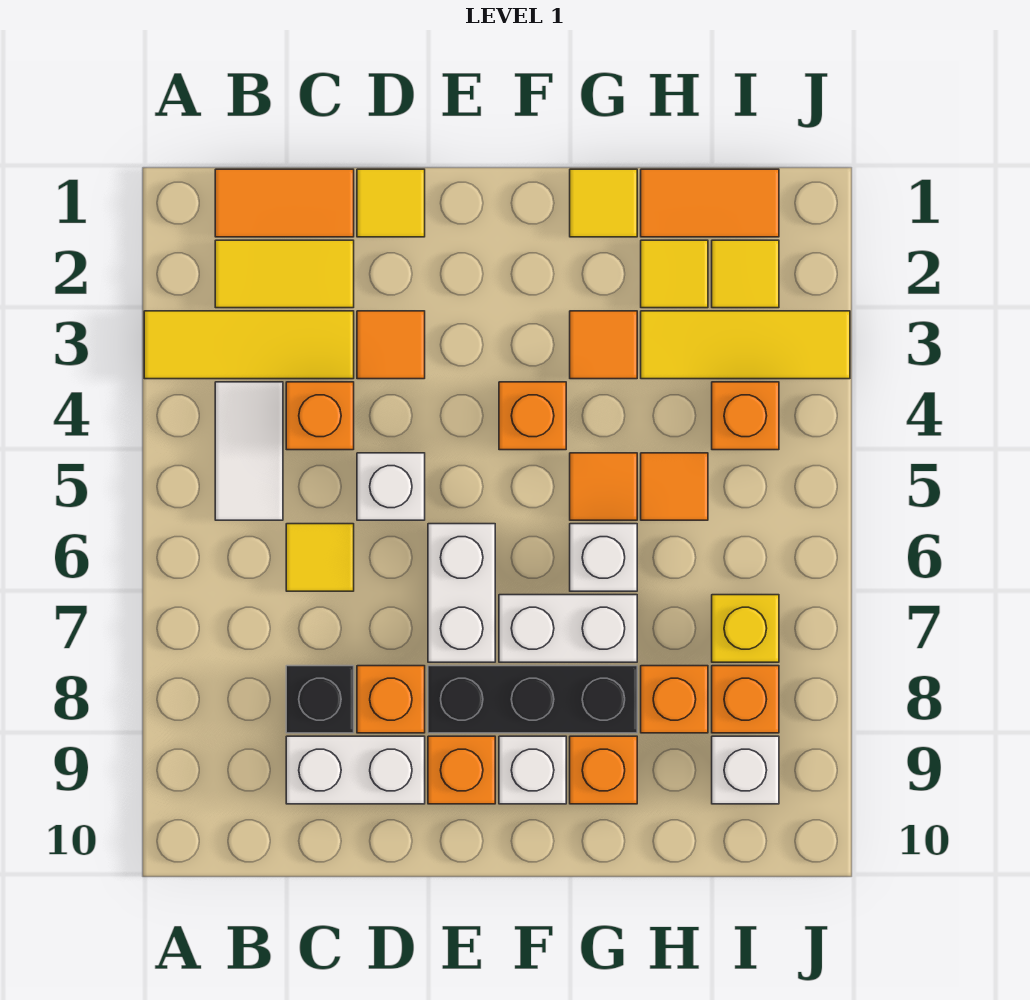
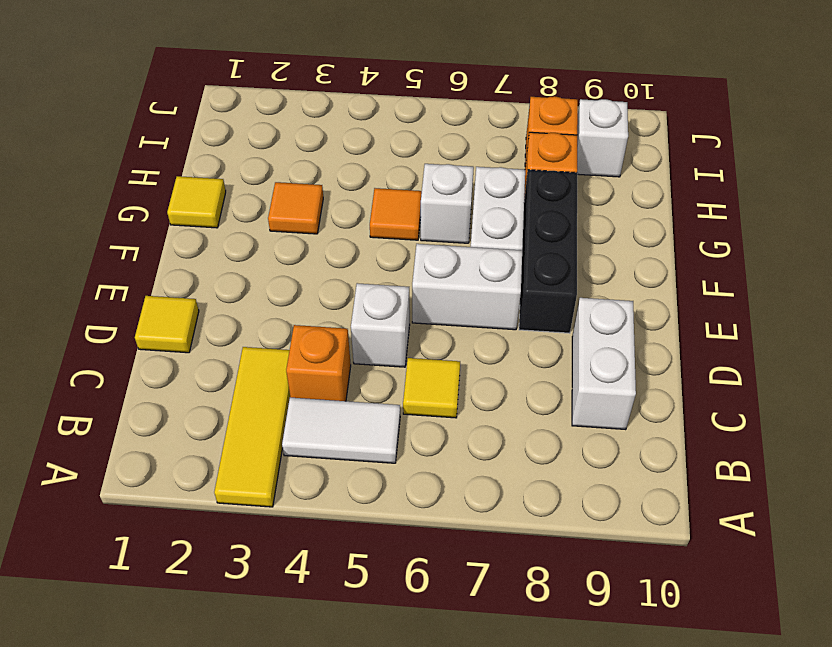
none -> orange tile B1:C1 level 1
none -> yellow tile B2:C2 level 1
none -> black brick C8 level 1
none -> orange tile D3 level 1

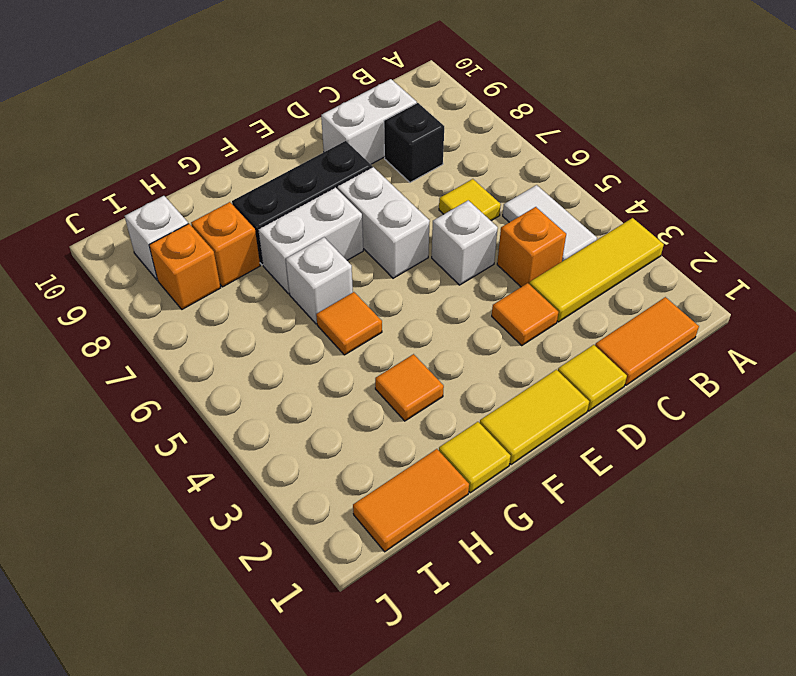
yellow tile E1:F1 level 1 -> yellow tile B2:C2 level 1
none -> orange brick D8 level 1
none -> orange brick E9 level 1
none -> orange brick F4 level 1
none -> white brick F9 level 1

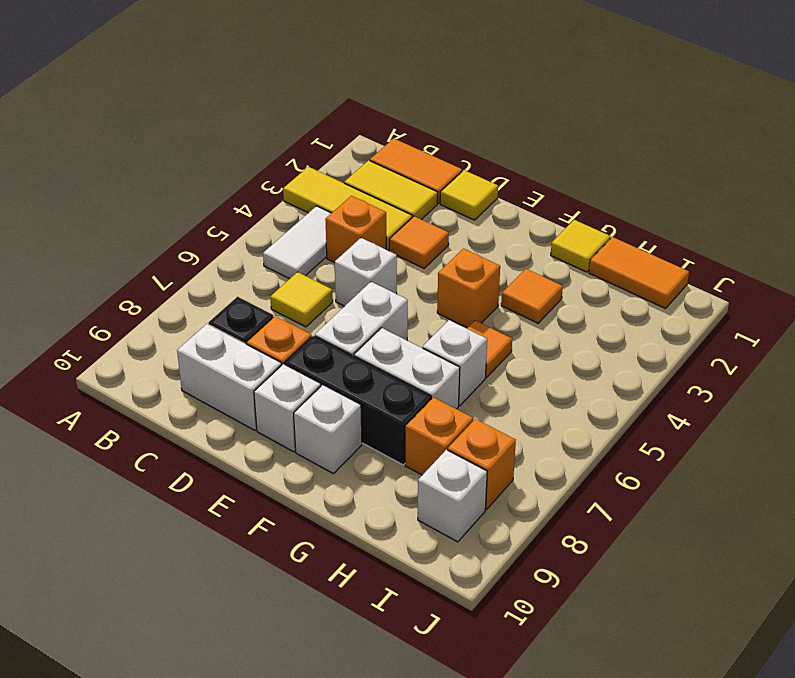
white brick E9 level 1 -> orange brick E9 level 1
none -> orange brick G9 level 1
none -> yellow tile H2 level 1
none -> yellow tile H3:J3 level 1
none -> orange tile H5 level 1

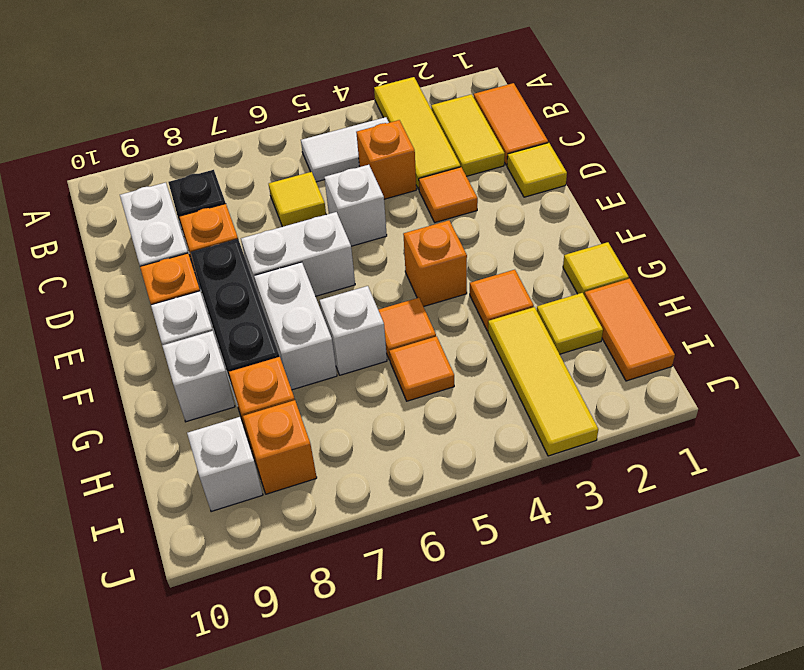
white brick G9 level 1 -> orange brick G9 level 1
none -> yellow tile I2 level 1
none -> orange brick I4 level 1
none -> yellow brick I7 level 1

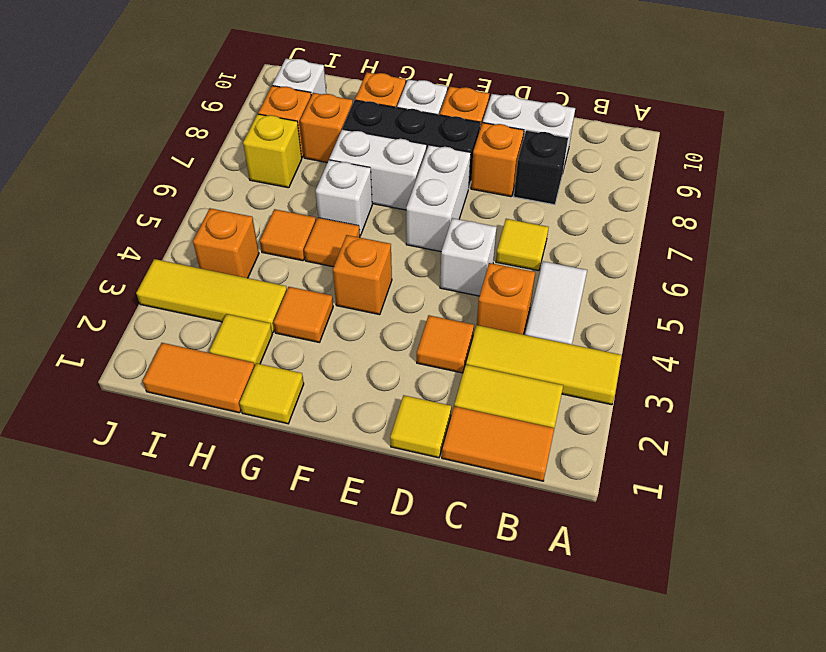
none -> yellow tile I2 level 1

